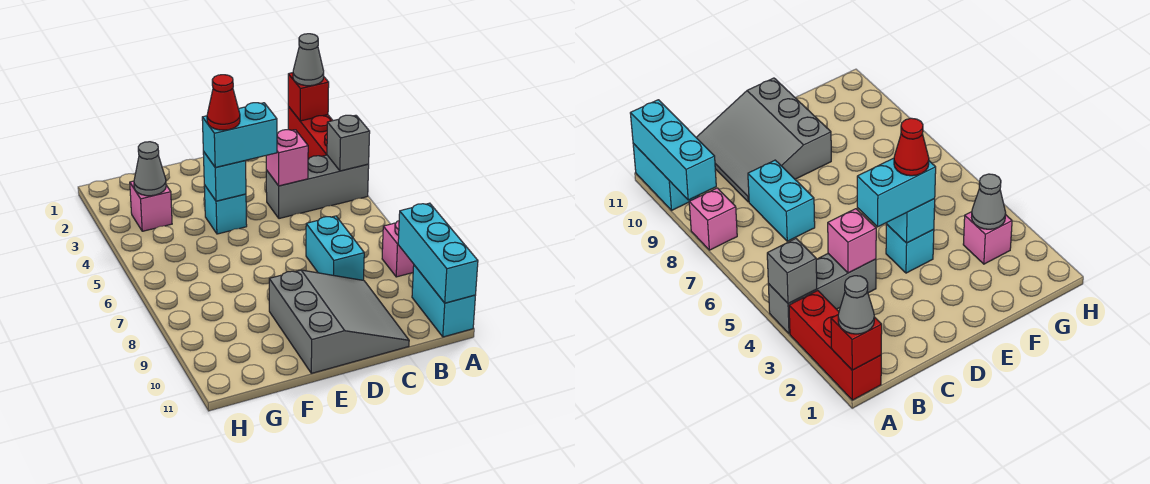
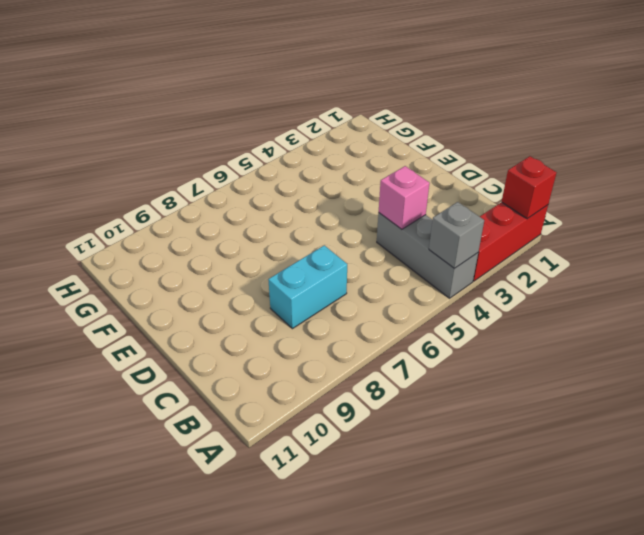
none -> pink brick A8 level 1
none -> cyan brick A10:A11 level 1
none -> grey slope C9:E11 level 1 top E

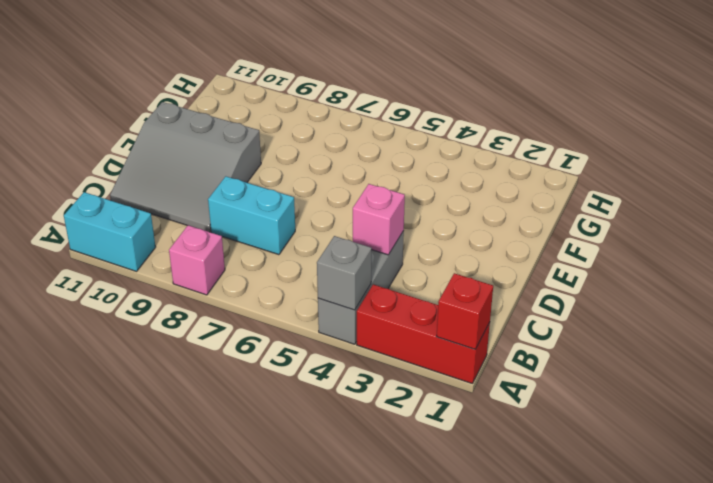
none -> cyan brick E4 level 1
none -> pink brick G3 level 1
none -> cyan brick A9:A11 level 2

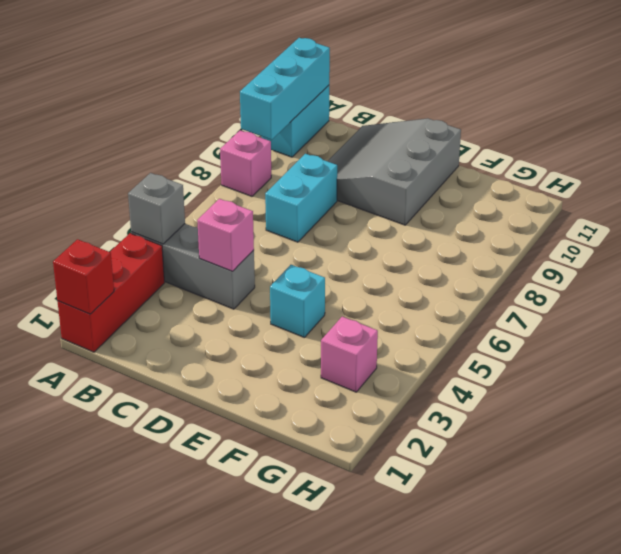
none -> cyan brick E4 level 2
none -> grey cone G3 level 2
none -> grey cone A1 level 3

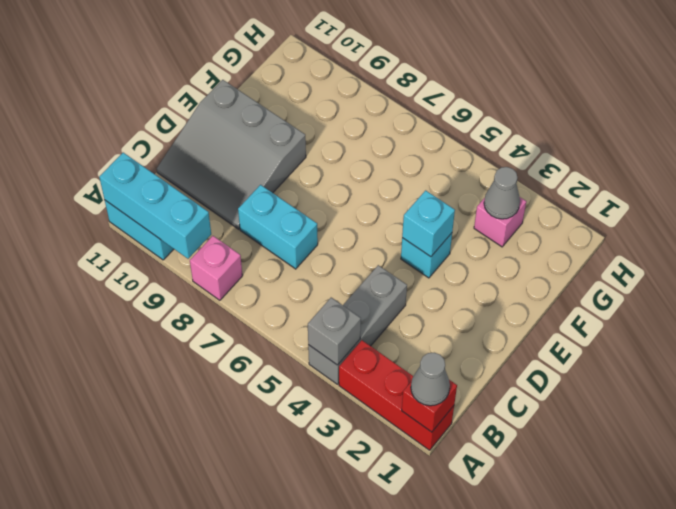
none -> pink brick C4 level 2
none -> cyan brick D4:E4 level 3
none -> red cone E4 level 4

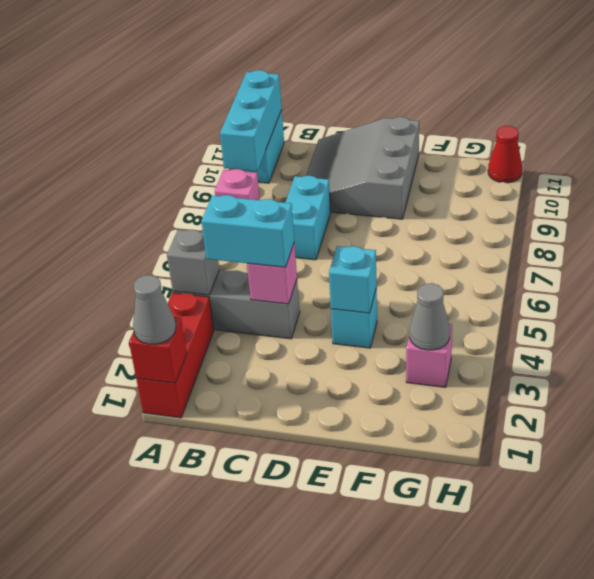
cyan brick B4:C4 level 3 -> cyan brick D4:E4 level 3
red cone H11 level 1 -> red cone E4 level 4

